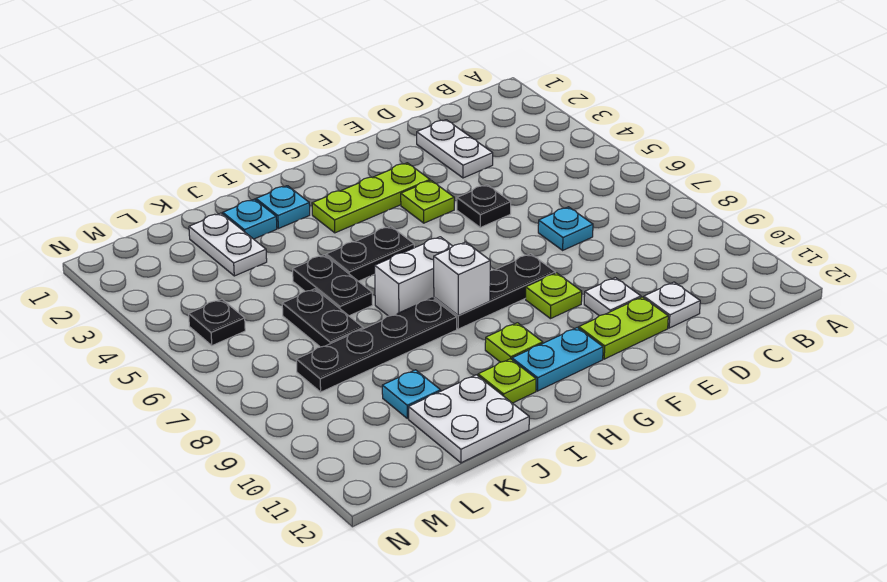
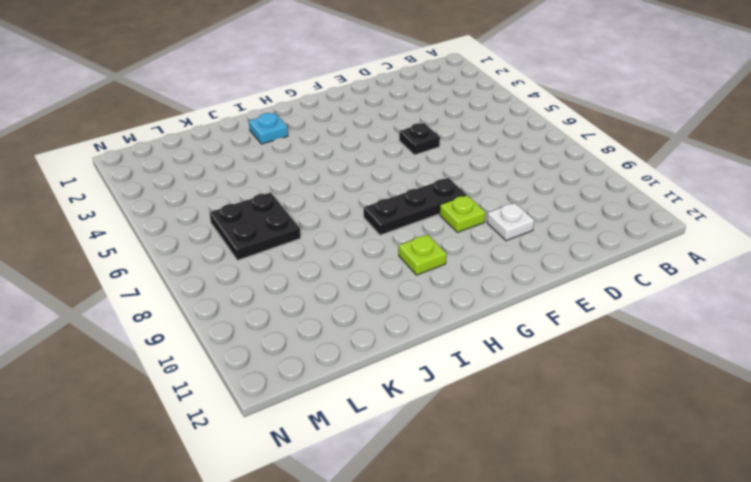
black plate K6:L7 level 1 -> black plate K6:K7 level 1
none -> white plate D2:D3 level 1
none -> cyan plate D7 level 1
none -> white plate D11 level 1

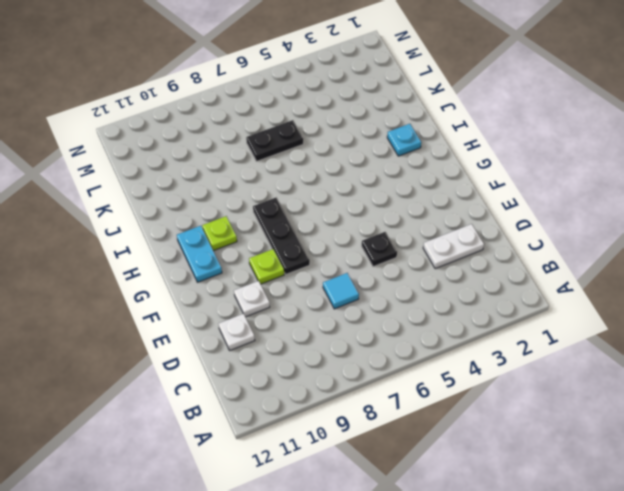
cyan tile D7 level 1 -> cyan plate D7 level 1
none -> lime plate E11:F11 level 1
none -> lime plate F3:H3 level 1
none -> lime plate F4 level 1

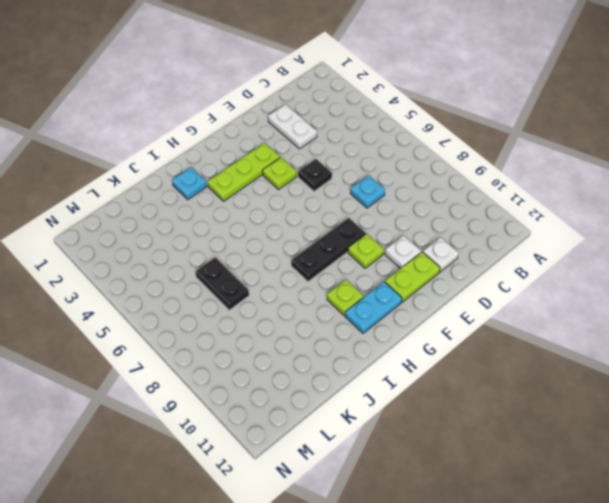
none -> black plate H5:I5 level 1
none -> white brick H7:I7 level 1
none -> black plate I8:L8 level 1

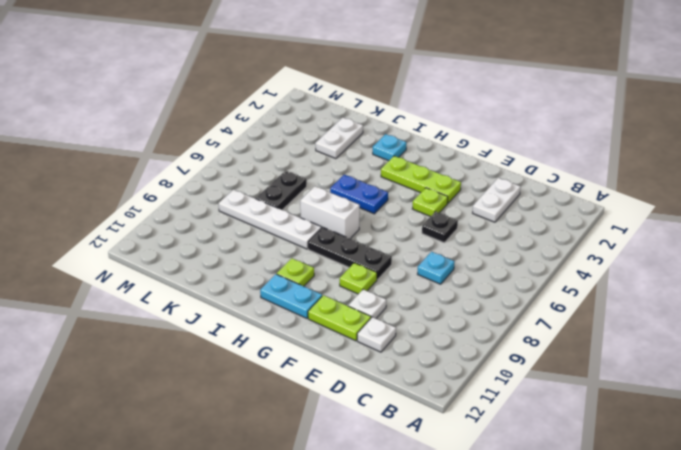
blue plate H5:I5 level 1 -> black plate H5:I5 level 1
white plate I8:L8 level 1 -> black plate I8:L8 level 1
none -> lime plate I11 level 1
none -> cyan plate J2 level 1
none -> black plate J5:J6 level 1

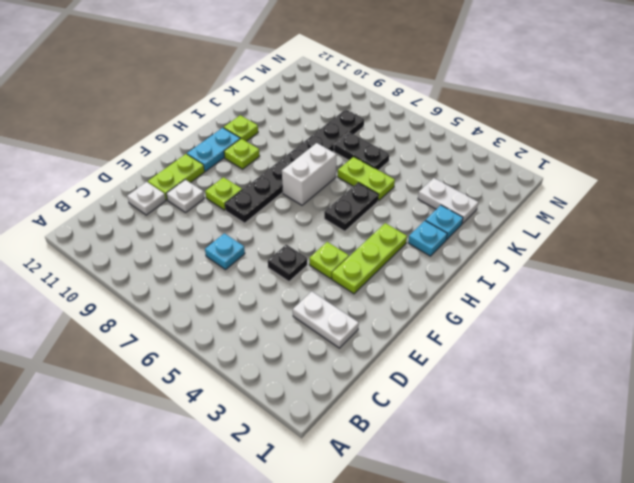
lime plate J5:J6 level 1 -> black plate J5:J6 level 1
none -> white plate J11:K12 level 1
none -> cyan plate K10 level 1
none -> black plate M5 level 1

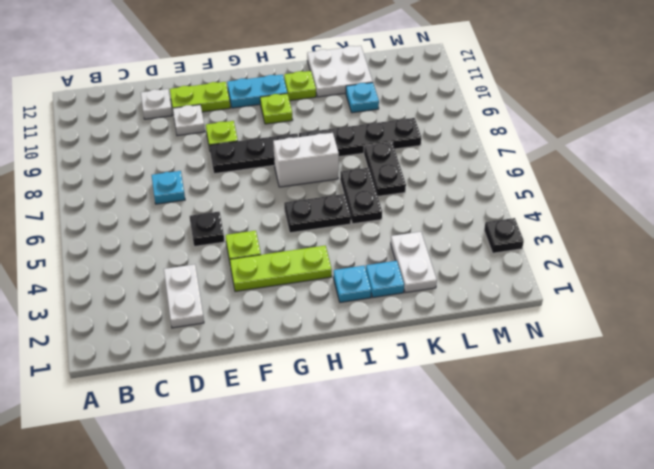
black plate N3 level 1 -> black plate M5 level 1
none -> white brick H8 level 2

